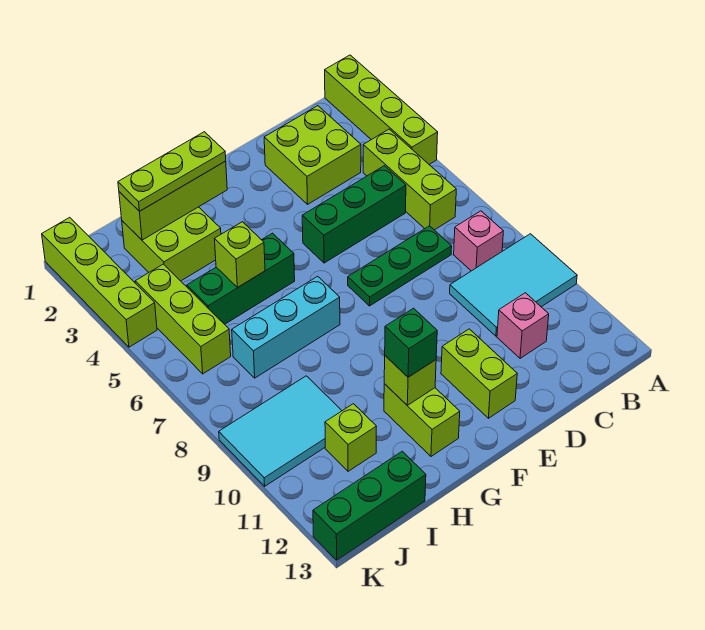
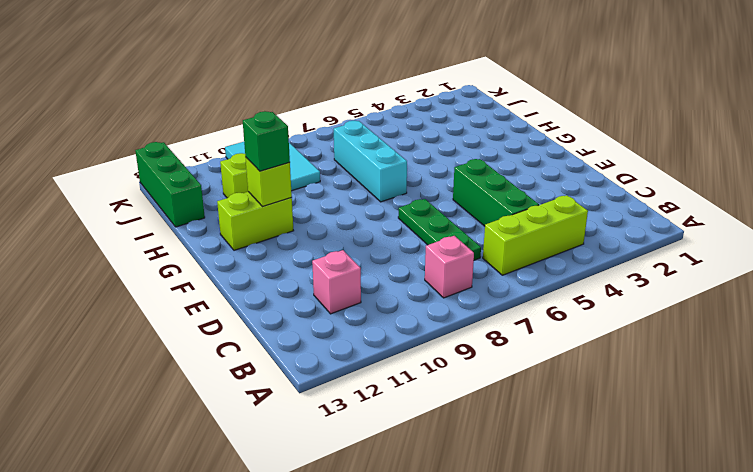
none -> lime brick A1:A4 level 1
none -> cyan tile A9:C10 level 1
none -> lime brick C2:D3 level 1

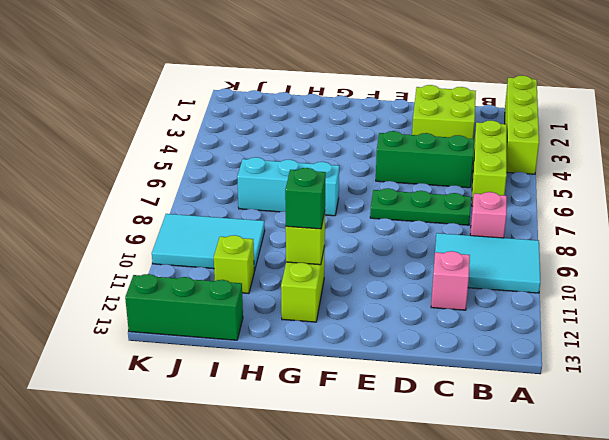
none -> lime brick E11:E12 level 1
none -> green brick G5:I5 level 1
none -> lime brick H2:I3 level 1

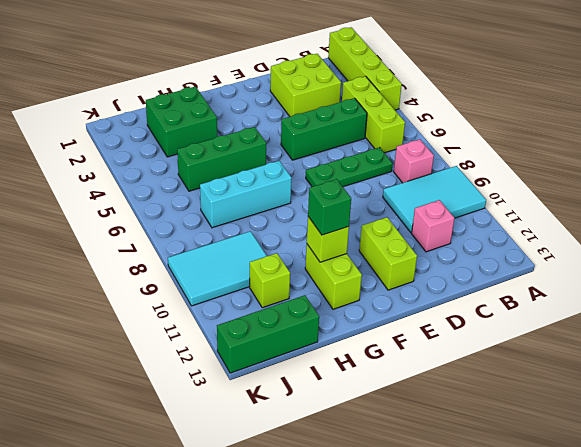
green brick H2:I3 level 1 -> lime brick H2:I3 level 1
none -> lime brick J4:J6 level 1
none -> lime brick K1:K4 level 1
none -> lime brick G2:I2 level 2

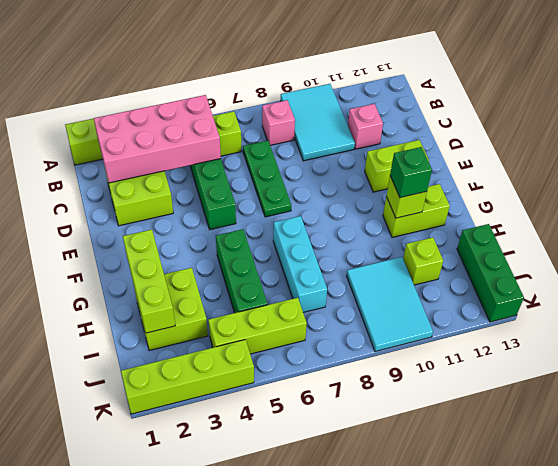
pink brick B2:C5 level 2 -> none
none -> lime brick H5 level 2
none -> lime plate G2:I2 level 3

